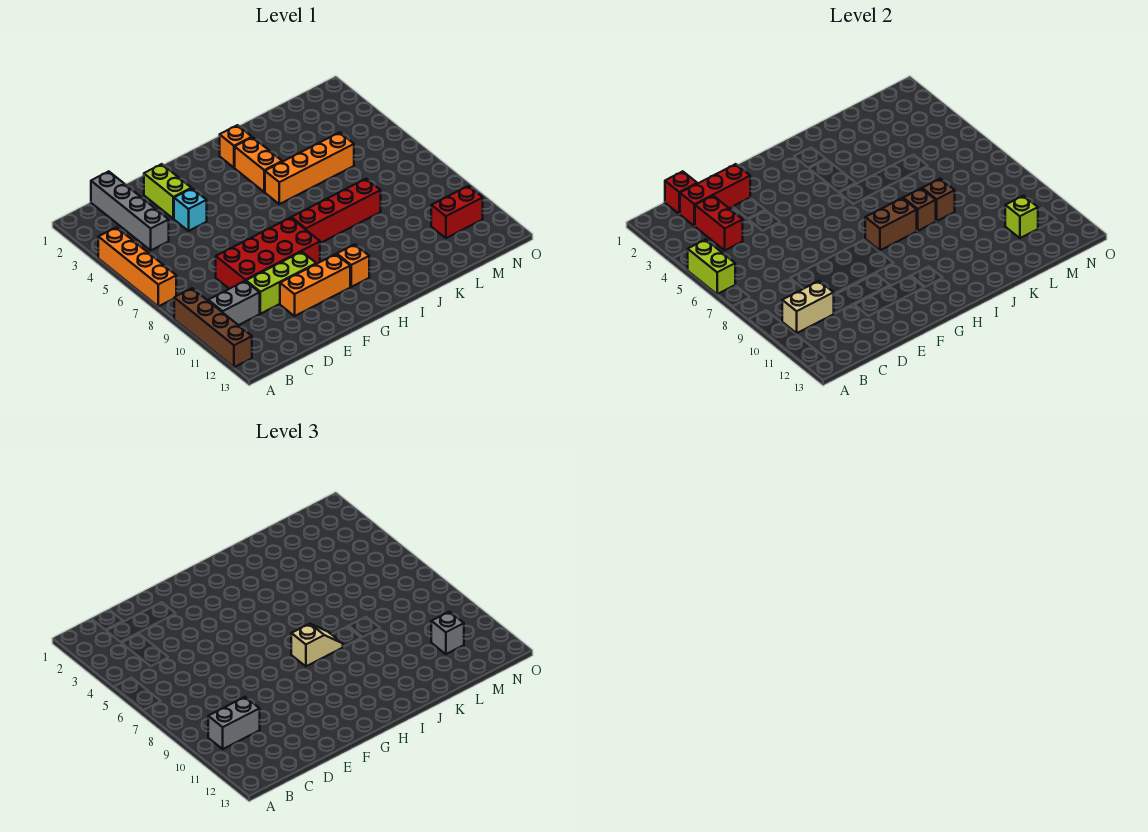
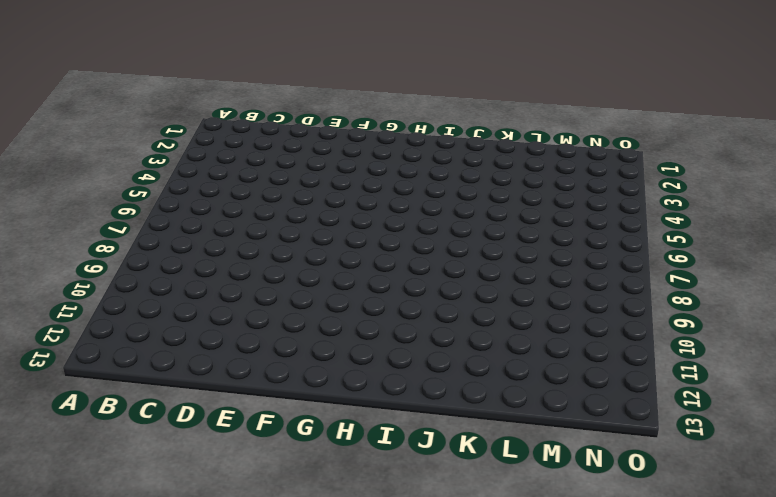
none -> orange brick A4:A7 level 1
none -> brown brick A9:A12 level 1
none -> grey brick B10:C10 level 1

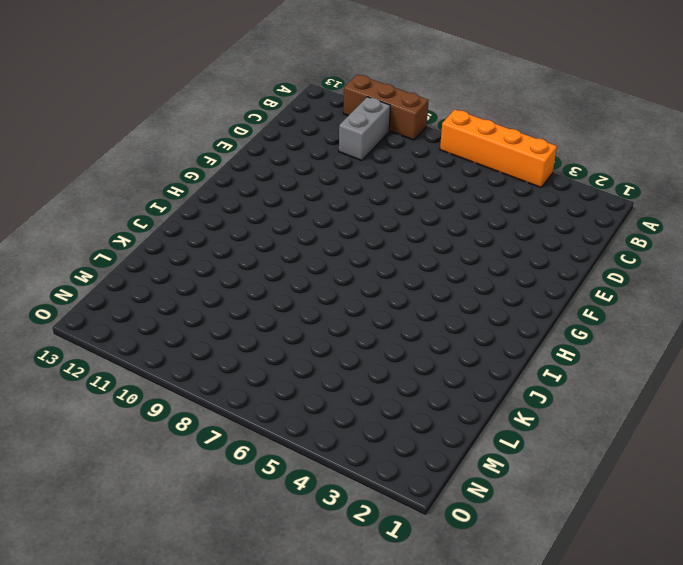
brown brick A9:A11 level 1 -> brown brick A9:A12 level 1
none -> grey brick C1:C4 level 1
none -> red brick D8:G9 level 1
none -> lime brick D10:F10 level 1

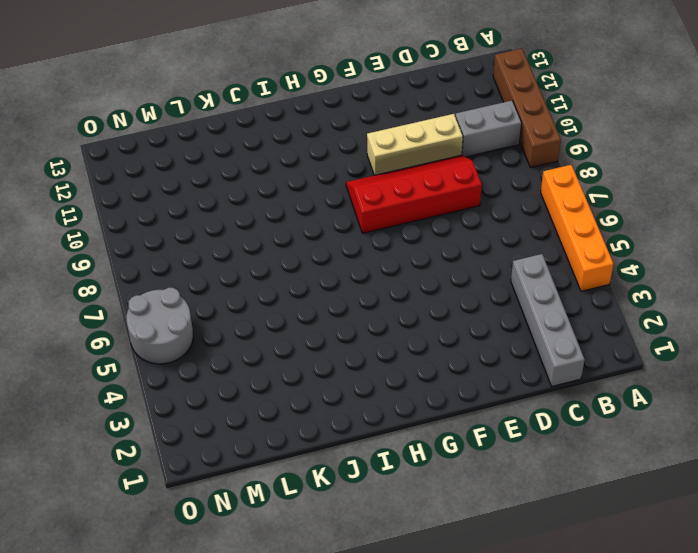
red slope D8:G9 level 1 top 8 -> red brick D8:G9 level 1
tan brick D10:F10 level 1 -> lime brick D10:F10 level 1
grey round brick N5:O6 level 1 -> none
none -> lime brick E2:E3 level 1
none -> cyan brick E4 level 1
none -> orange brick E11:G11 level 1

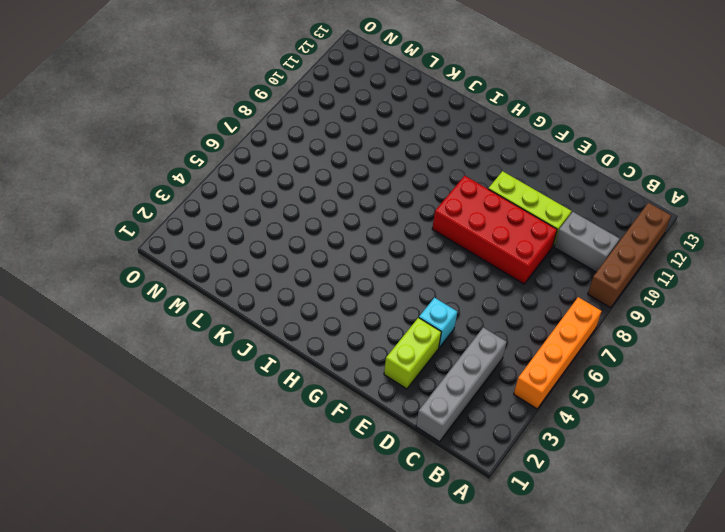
none -> orange brick E11:G11 level 1
none -> red brick H8:K8 level 1
none -> orange brick H11 level 1

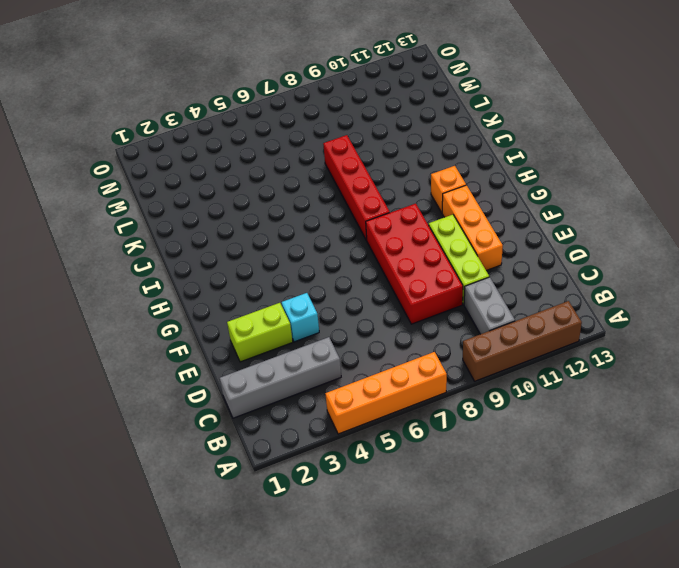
none -> orange brick I2 level 1
none -> orange brick I3:I4 level 1
none -> orange brick I5:L5 level 1

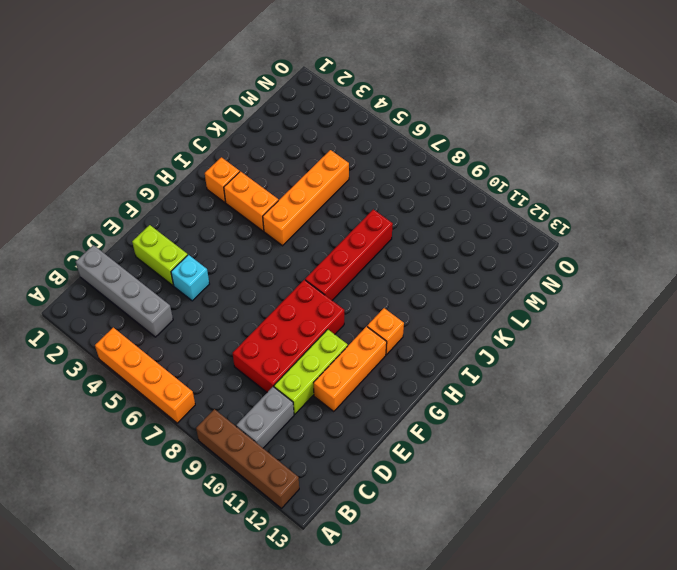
none -> red brick M11:N11 level 1
none -> lime brick A5:A6 level 2
none -> tan brick B10:C10 level 2

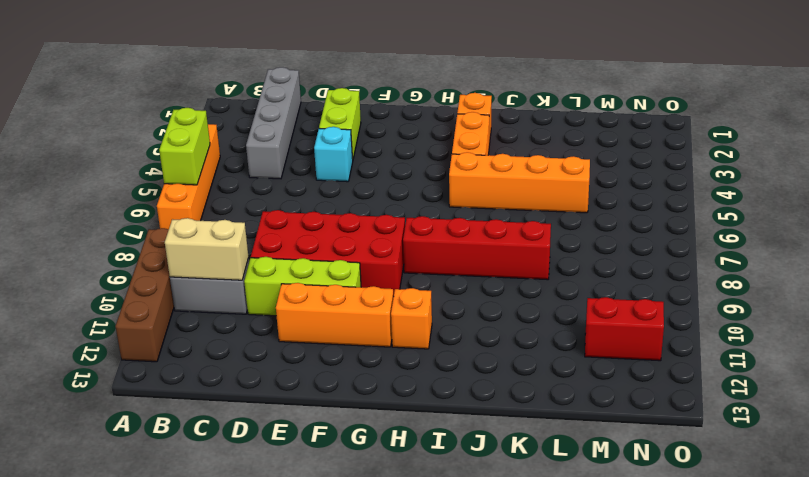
none -> red brick C1 level 2
none -> red brick C2:E2 level 2
none -> red brick C3:C4 level 2

